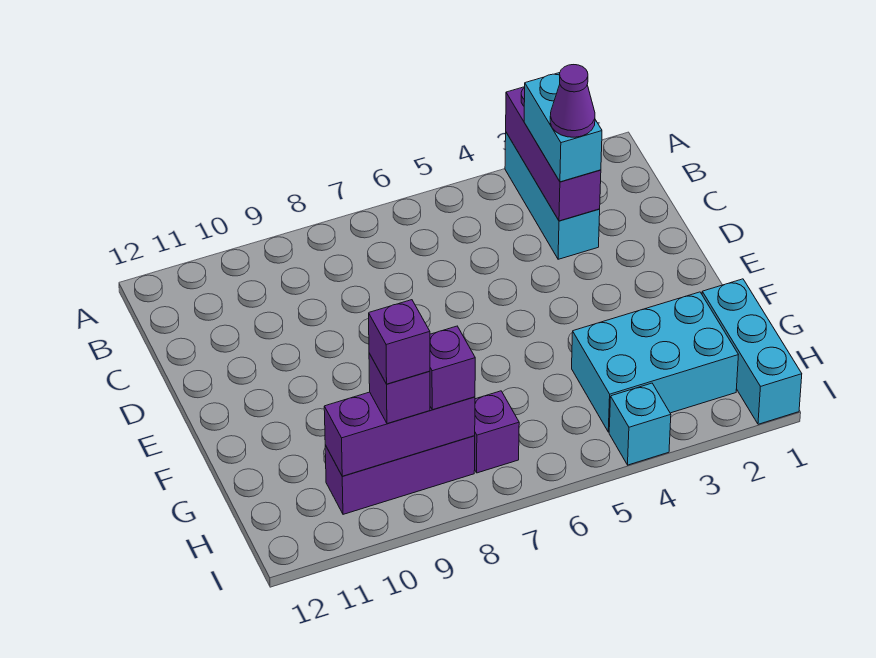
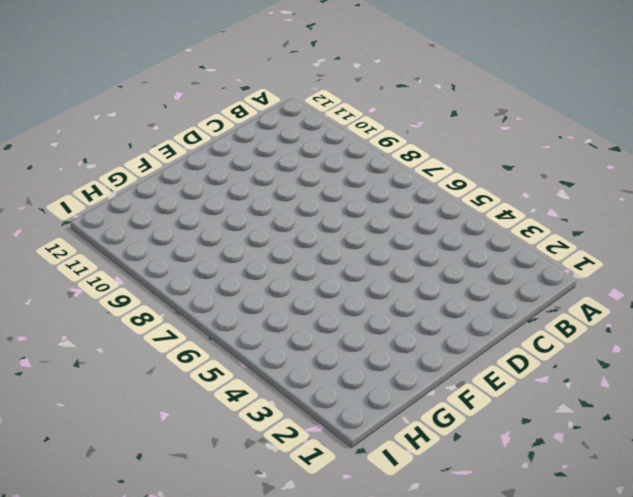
none -> cyan brick A3:C3 level 1
none -> cyan brick G1:I1 level 1
none -> cyan brick G2:H4 level 1

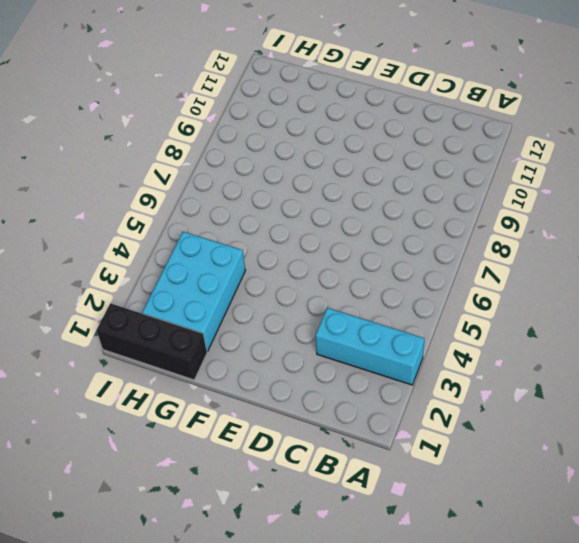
black brick G1:I1 level 1 -> cyan brick G1:I1 level 1
none -> purple brick H7 level 1
none -> purple brick H8:H10 level 1
none -> cyan brick I4 level 1

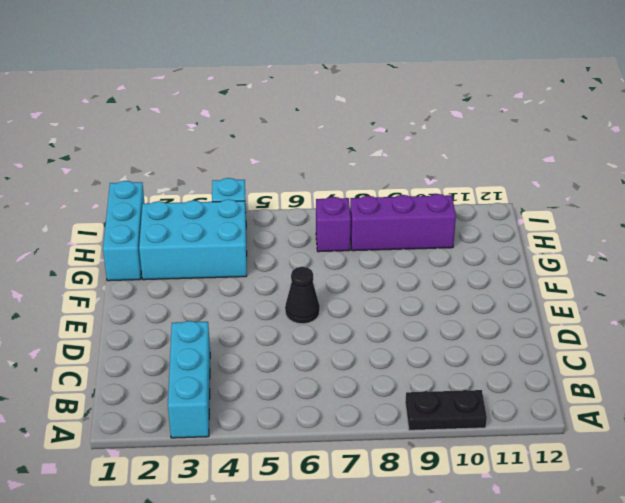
black plate A9:A10 level 1 -> none
black cone E6 level 1 -> none
none -> purple brick A3:C3 level 2
none -> purple brick H8:H10 level 2
none -> cyan brick B3:C3 level 3

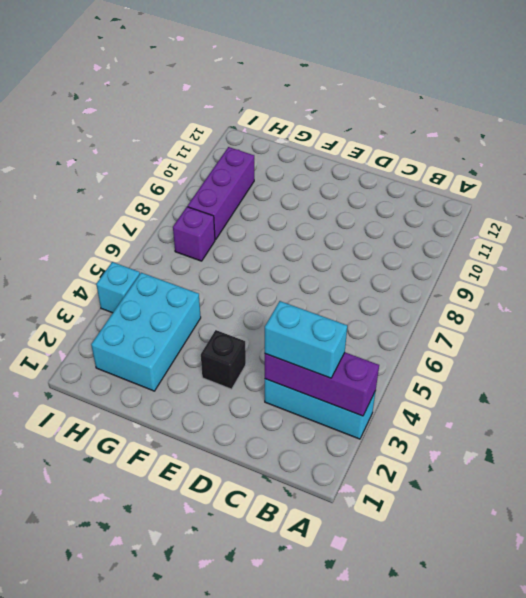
black brick E3 level 1 -> none
none -> cyan brick G1:I1 level 1
none -> purple brick H8:H10 level 2
none -> purple brick H8 level 3

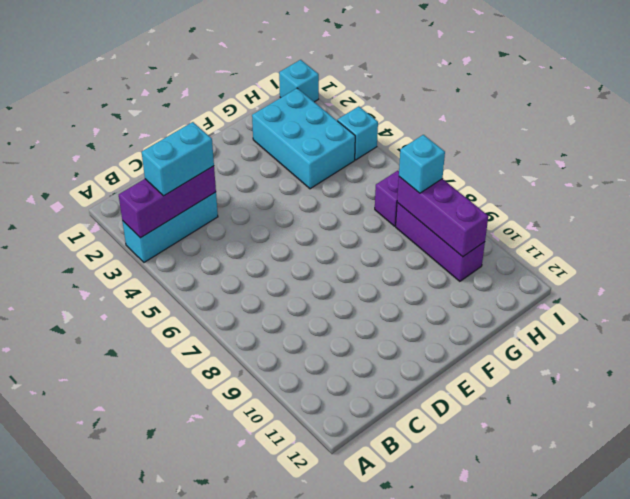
cyan brick H8 level 3 -> purple brick H8 level 3
cyan brick I1 level 1 -> cyan brick G1:I1 level 1
none -> purple brick H9 level 3
none -> purple cone C3 level 4
none -> purple brick H9 level 4

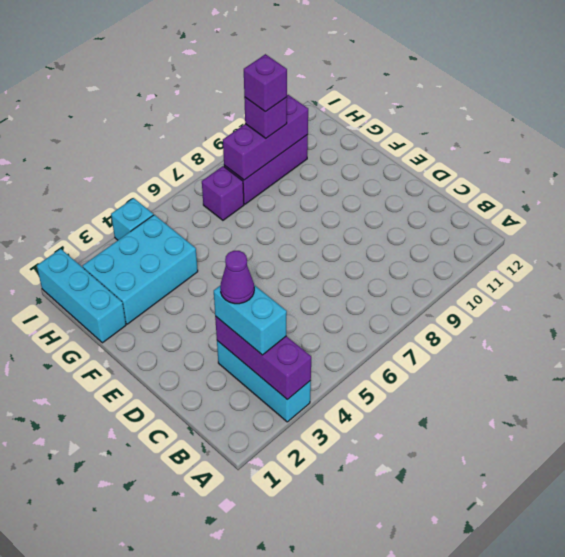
none -> purple brick H8 level 3

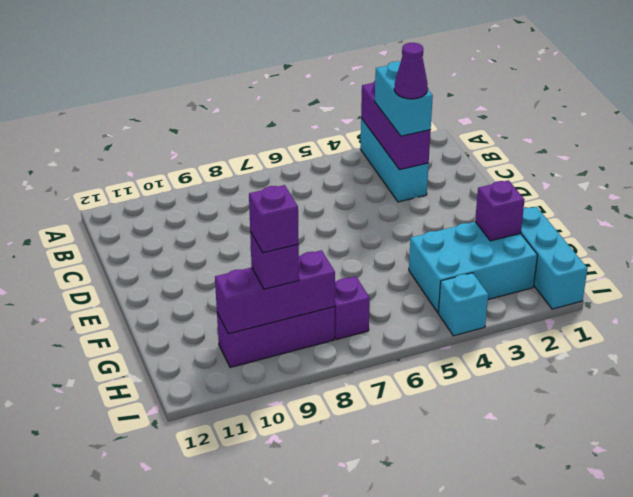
purple brick G2 level 2 -> purple brick H8 level 3

